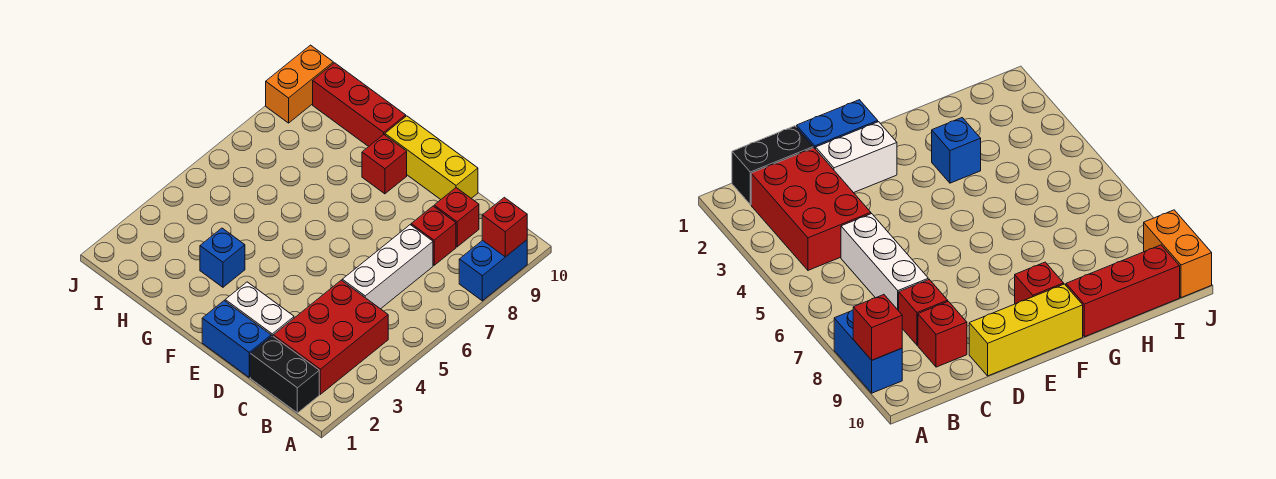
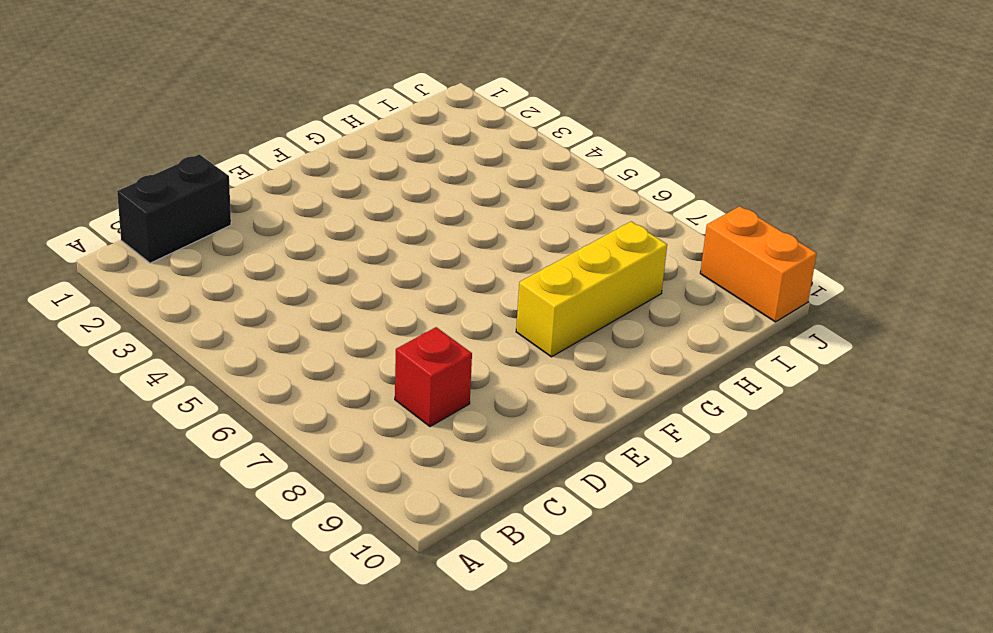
yellow brick F8:H8 level 1 -> yellow brick D10:F10 level 1
none -> blue brick A8:A9 level 1
none -> red brick B2:C4 level 1
none -> white brick C5:C7 level 1

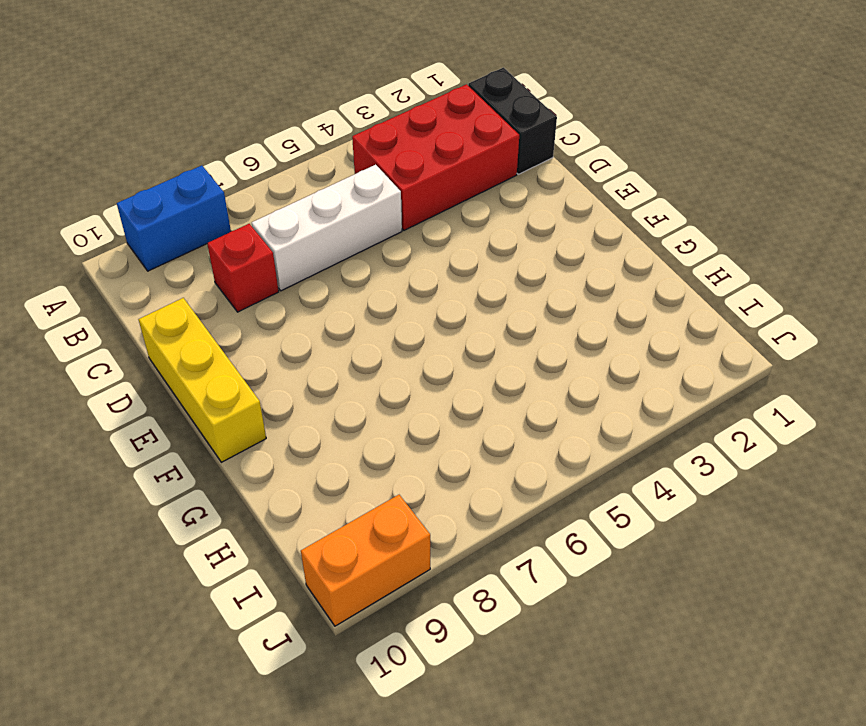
none -> red brick C9 level 1
none -> blue brick D1:E1 level 1
none -> white brick D2:E2 level 1

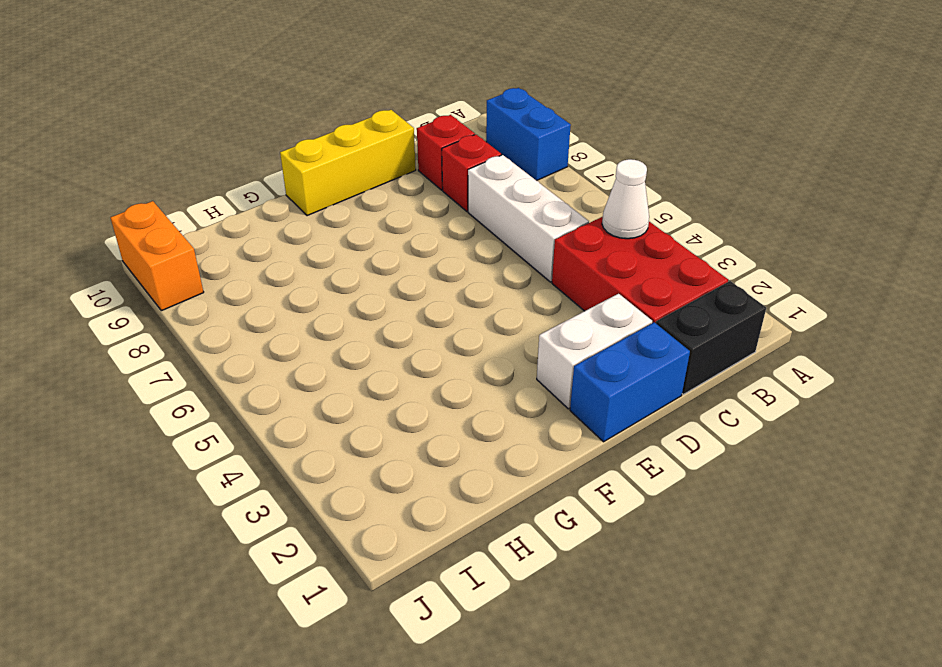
white cone B4 level 2 -> none
none -> red brick F9 level 1
none -> blue brick G3 level 1
none -> red brick G10:I10 level 1

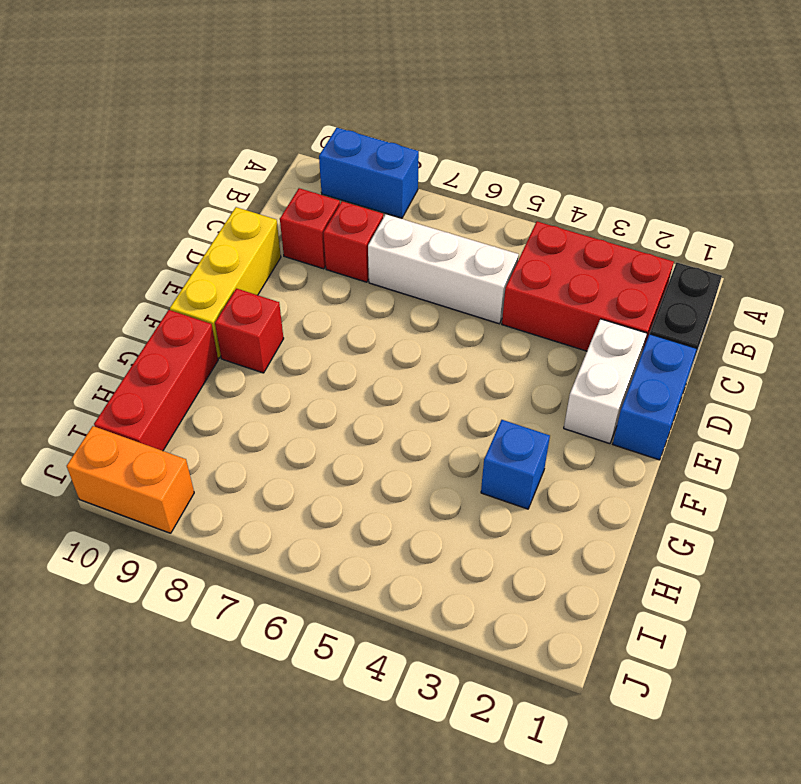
none -> red brick A9 level 2

